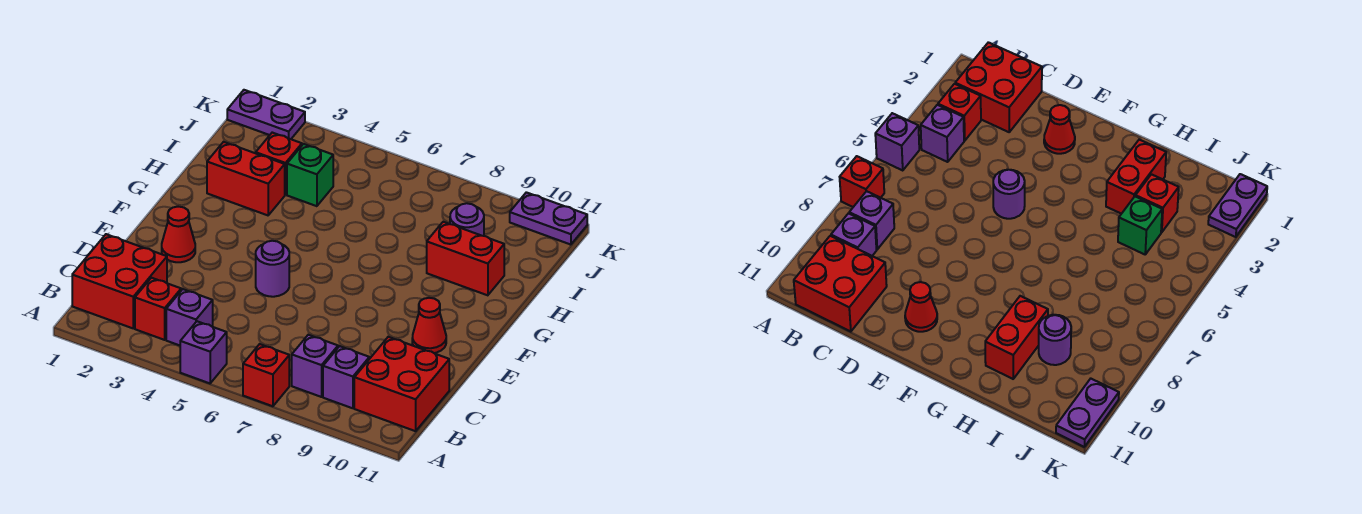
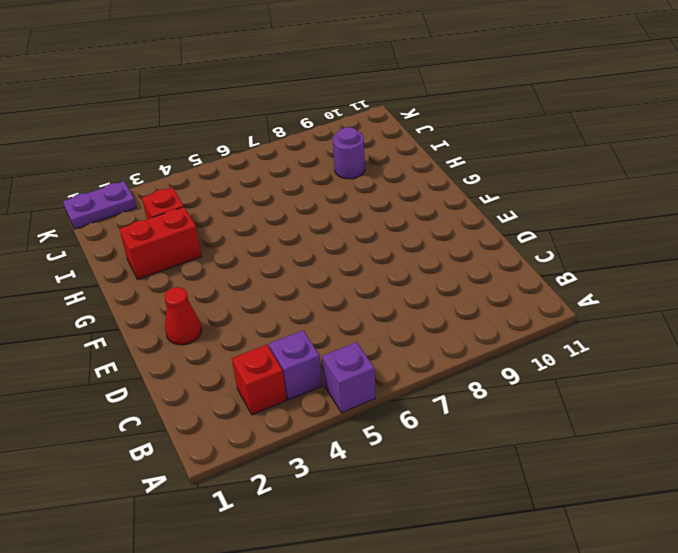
none -> red brick A7 level 1
none -> red brick B1:C2 level 1
none -> purple brick B8 level 1

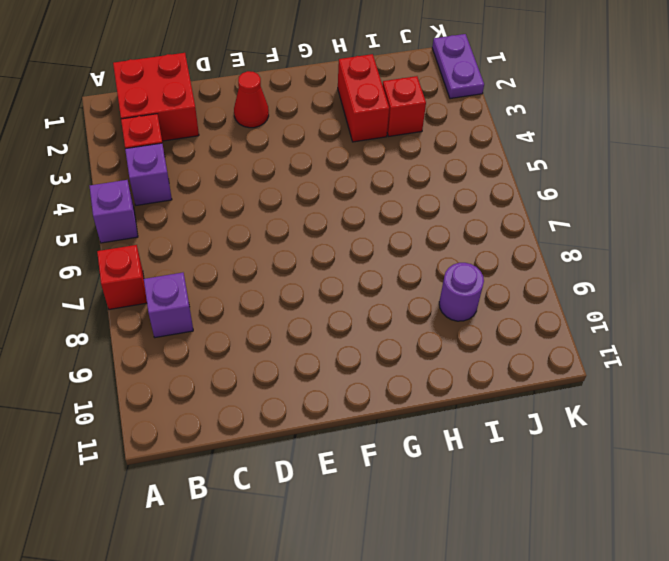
none -> purple brick B9 level 1
none -> red brick B10:C11 level 1
none -> purple round brick E5 level 1

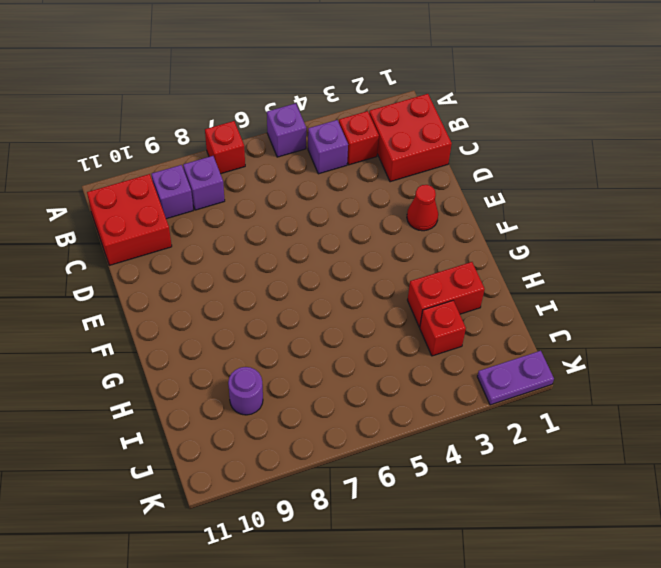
none -> purple round brick E5 level 1
none -> red cone E10 level 1
none -> red brick H9:H10 level 1

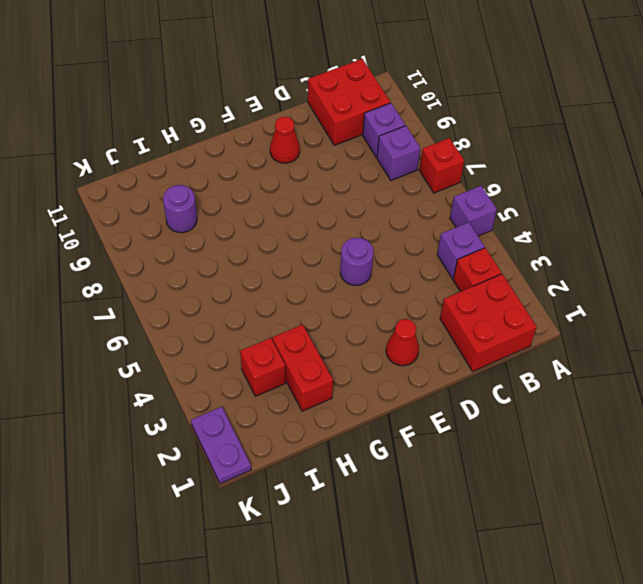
none -> red brick H9:H10 level 1
none -> green brick I4 level 1
none -> purple plate K10:K11 level 1

